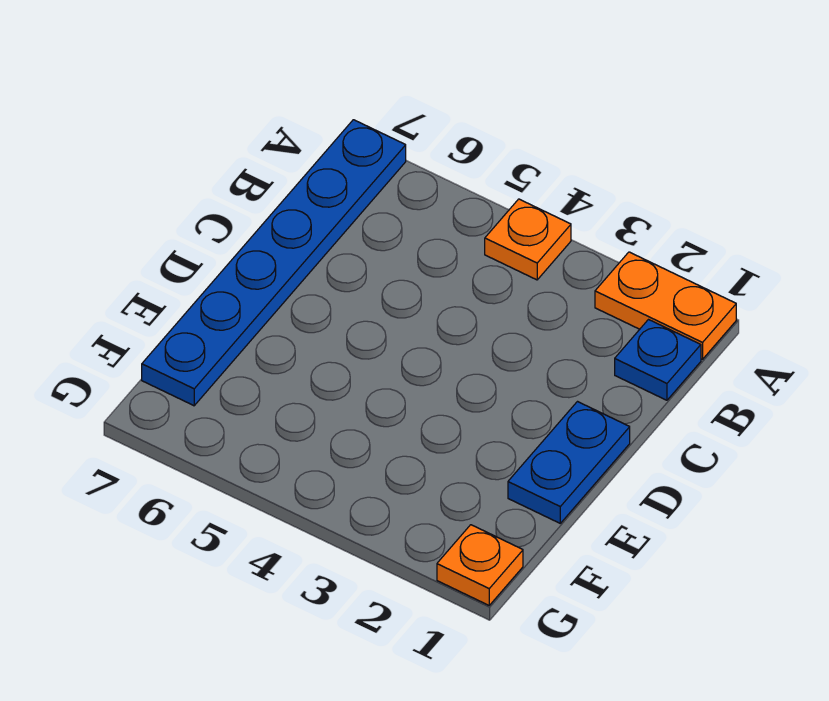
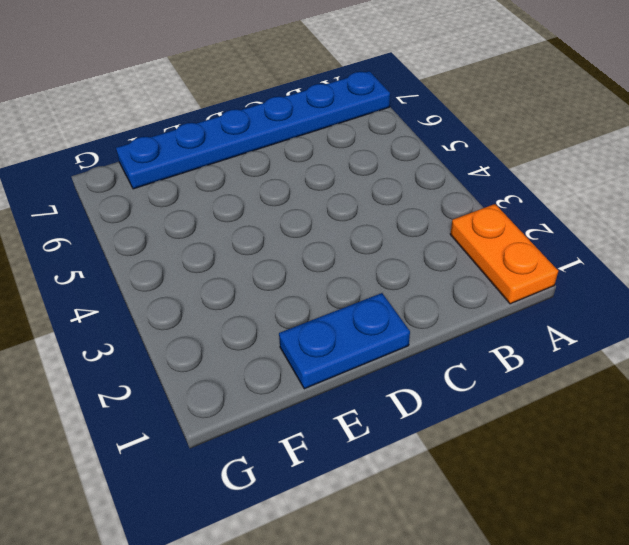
none -> orange plate A4 level 1
none -> blue plate B1 level 1

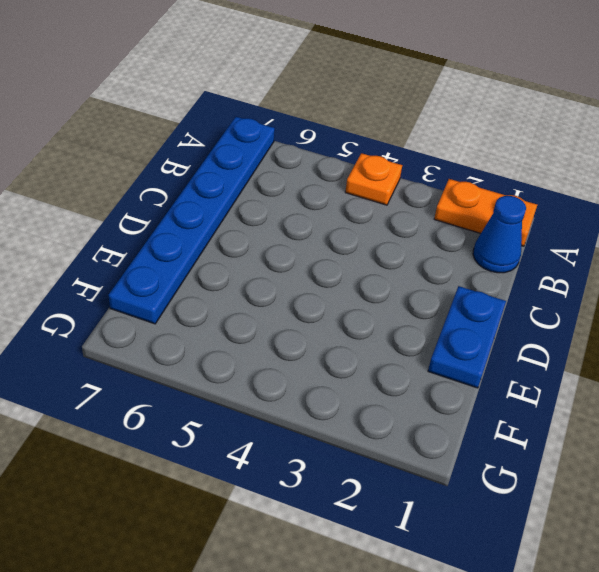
blue cone B1 level 1 -> blue plate B1 level 1
none -> orange plate G1 level 1

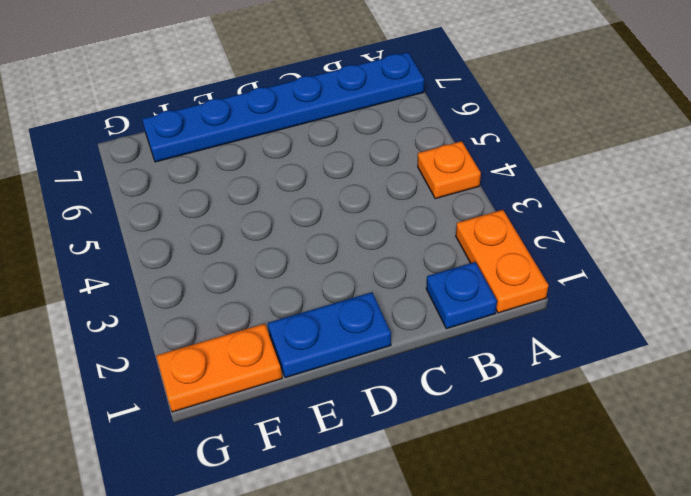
orange plate F1:G1 level 1 -> orange plate G1 level 1

